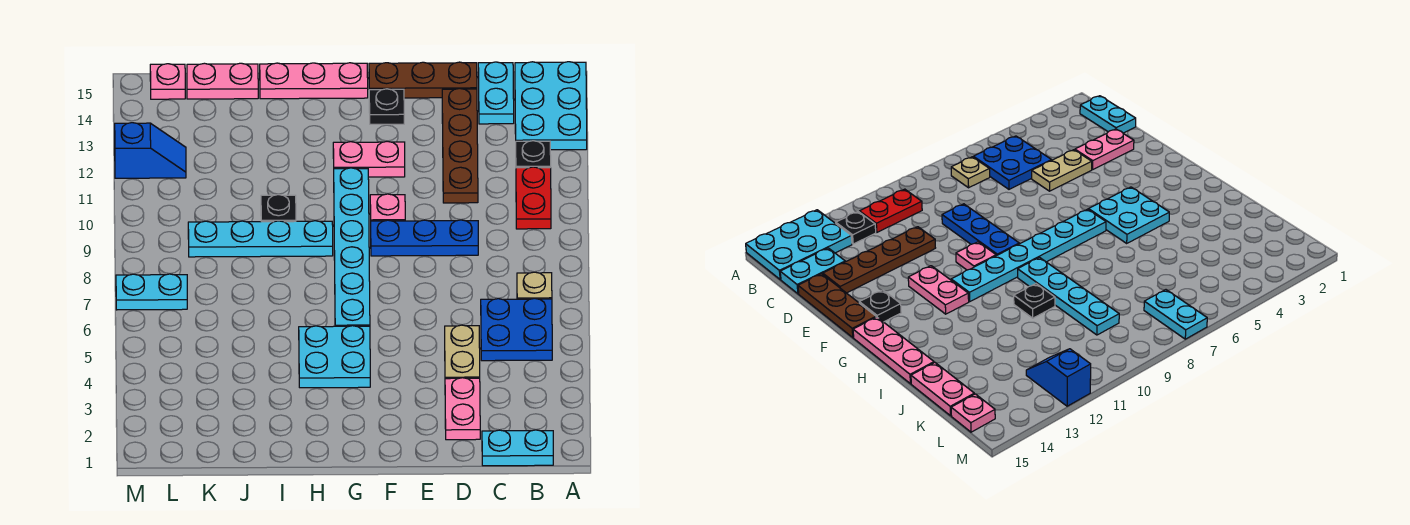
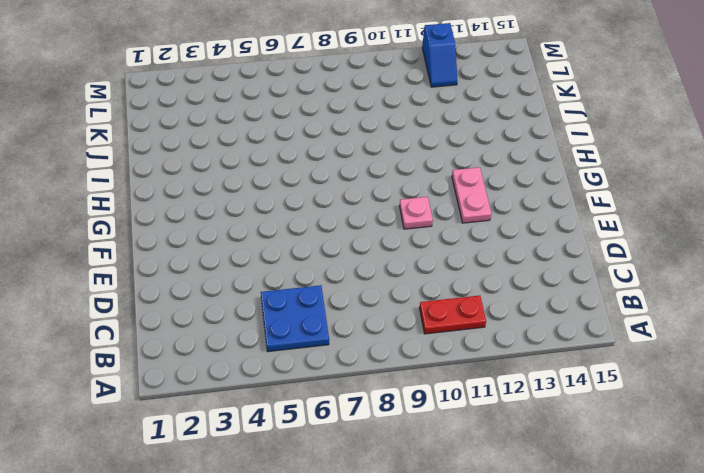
none -> cyan plate A13:B15 level 1
none -> cyan plate B1:C1 level 1
none -> tan plate B7 level 1

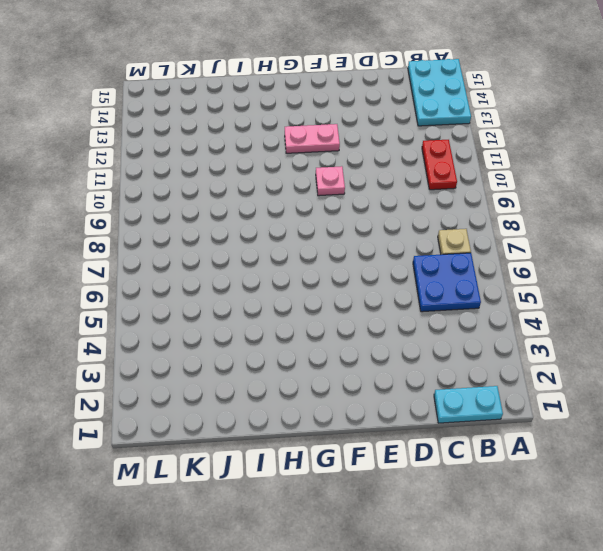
none -> black plate B12 level 1
none -> cyan plate C14:C15 level 1
none -> pink plate D2:D3 level 1

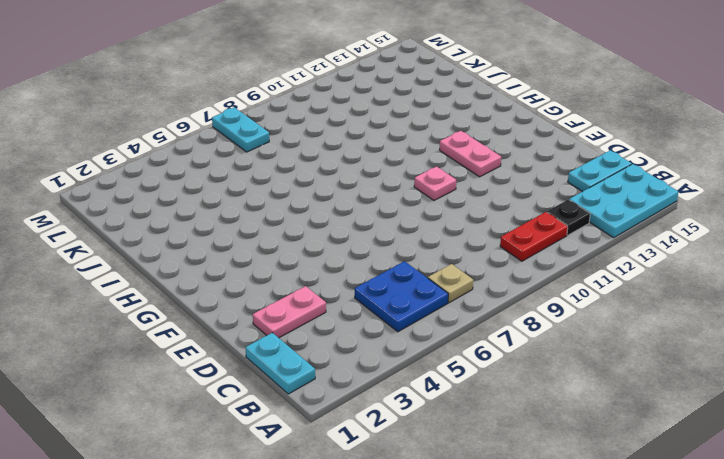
none -> tan plate D4:D5 level 1
none -> blue plate D9:F9 level 1
none -> brown plate D11:D14 level 1

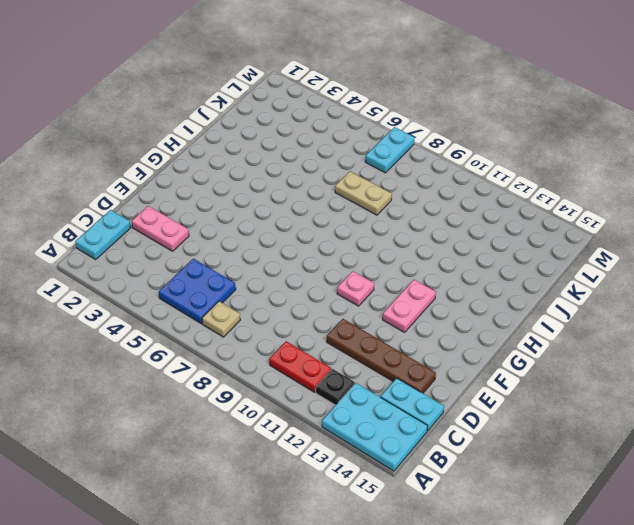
tan plate J7:J8 level 1 -> tan plate D4:D5 level 1
none -> blue plate D9:F9 level 1
none -> brown plate D15:F15 level 1
none -> black plate F14 level 1

